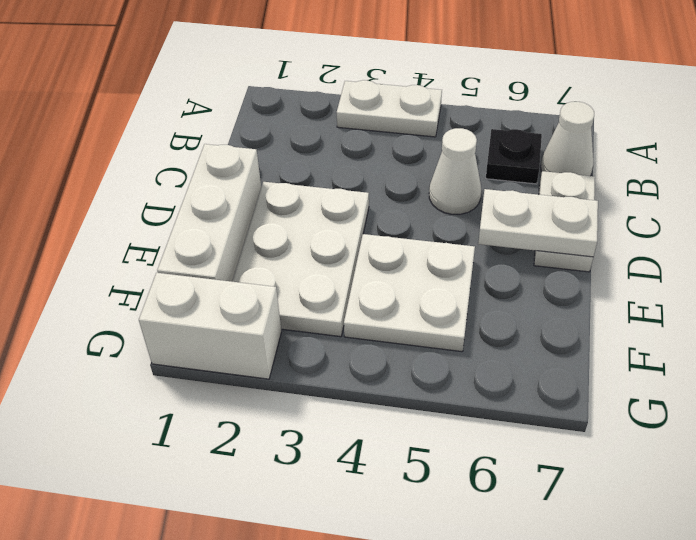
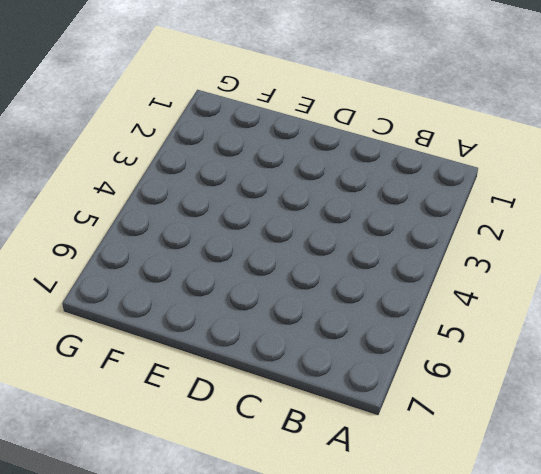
none -> white plate A3:A4 level 1
none -> black plate B6 level 1

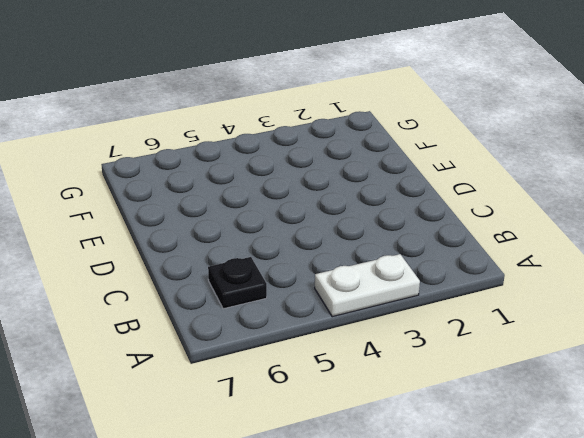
none -> white cone B7 level 1
none -> white cone C5 level 1

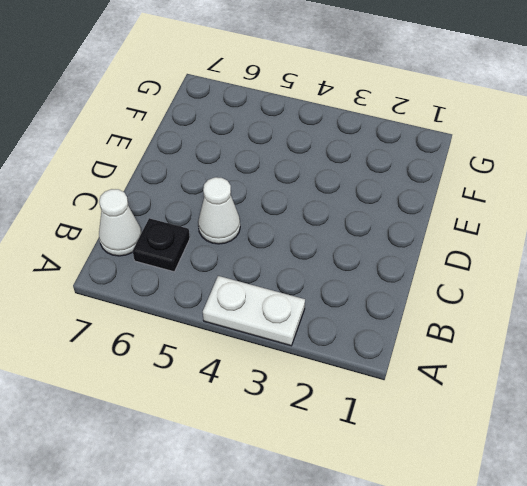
none -> white plate C7:D7 level 1
none -> white brick D1:F1 level 1

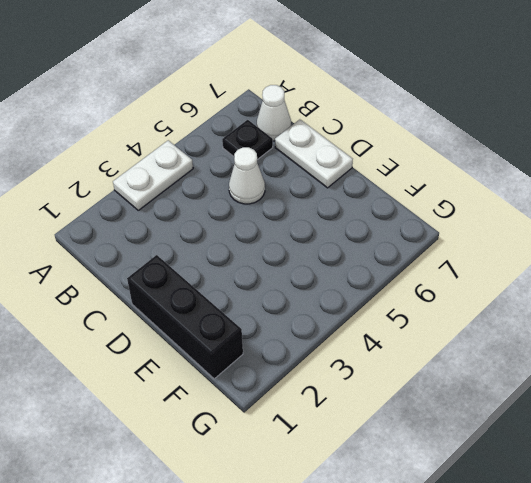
black brick D1:F1 level 1 -> white brick D1:F1 level 1
none -> white plate D2:F3 level 1
none -> white plate E4:F5 level 1

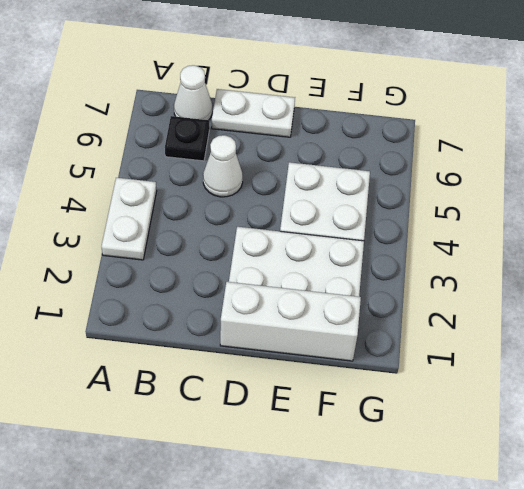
none -> white brick G1:G2 level 1
none -> white plate D6:D7 level 2

